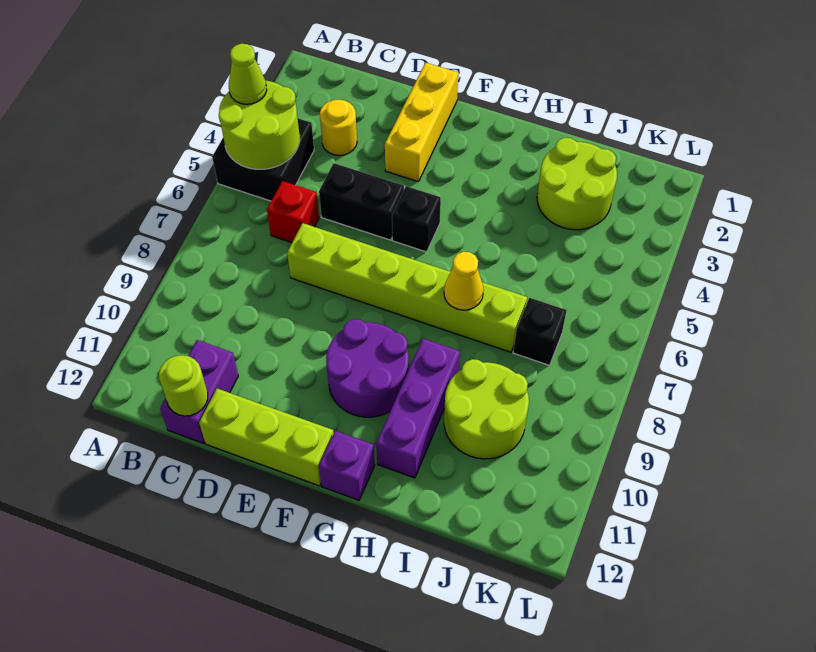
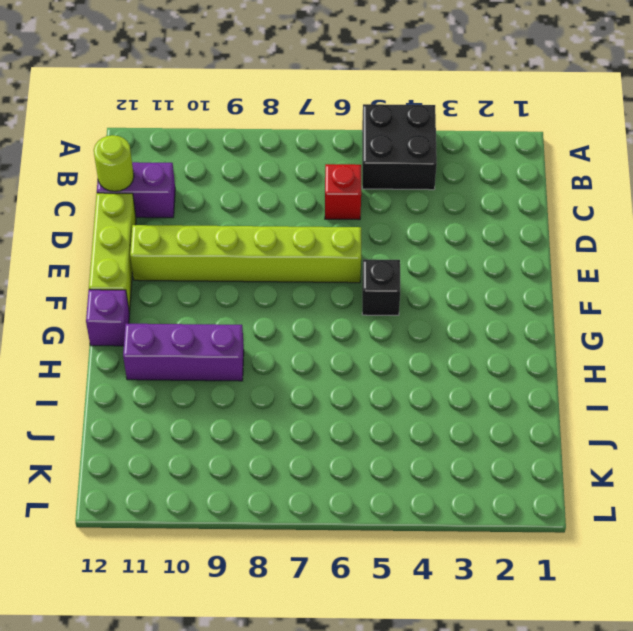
lime brick E6:E11 level 1 -> lime brick D7:I7 level 1
none -> yellow round brick C3 level 1
none -> black brick D5:E5 level 1
none -> yellow brick E1:E3 level 1

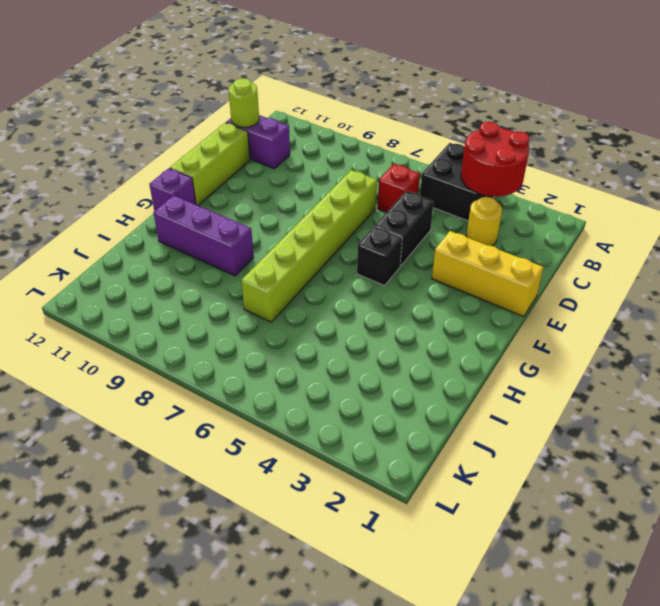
red round brick A3:B4 level 2 -> lime round brick A4:B5 level 2
none -> purple round brick F9:G10 level 1
none -> lime round brick I2:J3 level 1
none -> lime round brick I9:J10 level 1

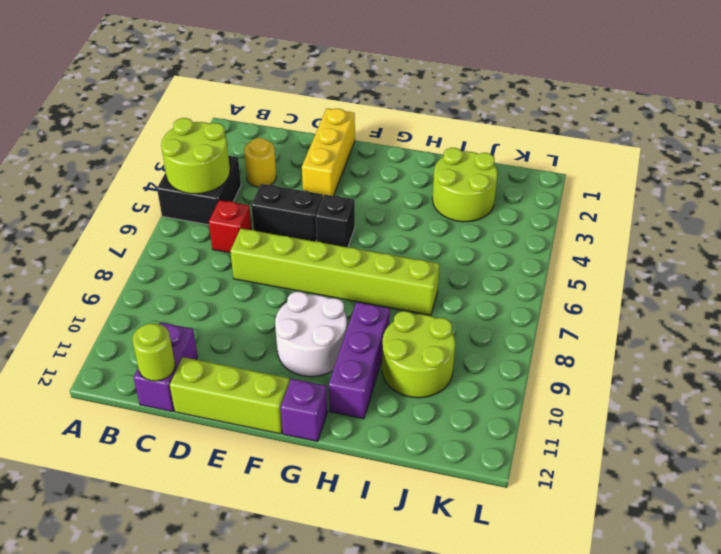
white round brick F9:G10 level 1 -> purple round brick F9:G10 level 1
none -> black brick J7 level 1
none -> yellow cone H7 level 2
none -> lime cone A4 level 3

